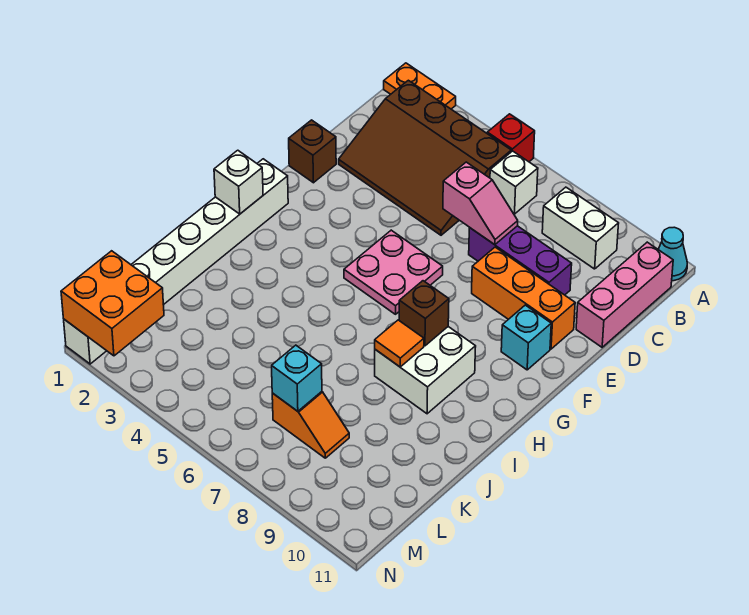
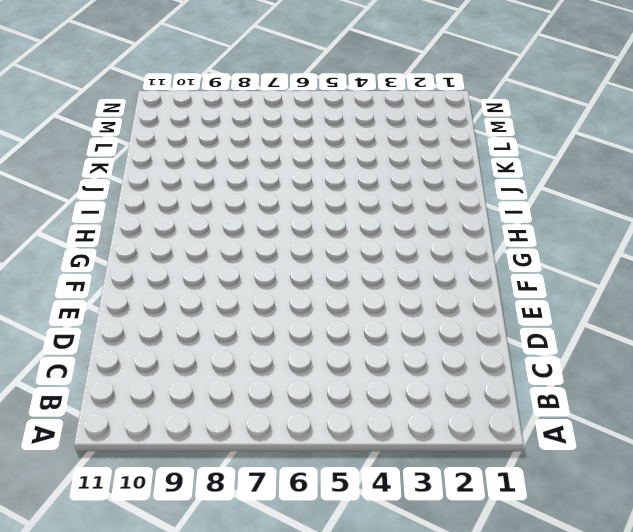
none -> orange plate A1:A2 level 1
none -> red brick A5 level 1
none -> cyan cone A11 level 1

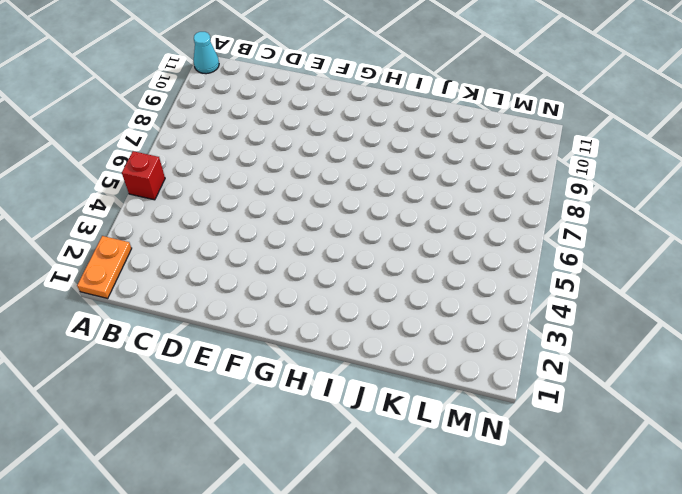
none -> brown slope B2:D5 level 1 top B
none -> white brick B6 level 1
none -> white brick B8:B9 level 1

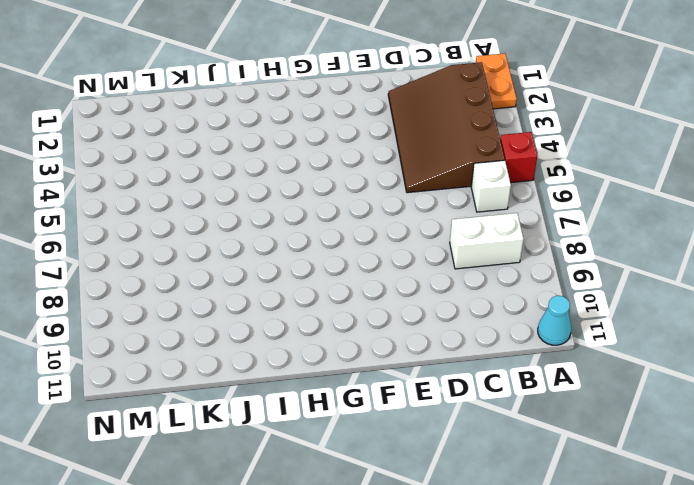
white brick B8:C8 level 1 -> white brick B8:B9 level 1
none -> pink brick B11:D11 level 1
none -> purple brick D7:D9 level 1
none -> brown brick E1 level 1

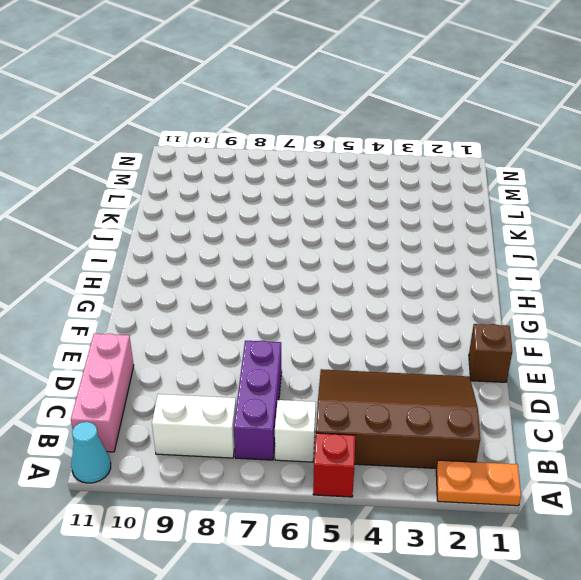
purple brick B7:D7 level 1 -> purple brick D7:D9 level 1
none -> orange brick E8:E10 level 1
none -> pink plate F5:G6 level 1
none -> cyan brick F10 level 1

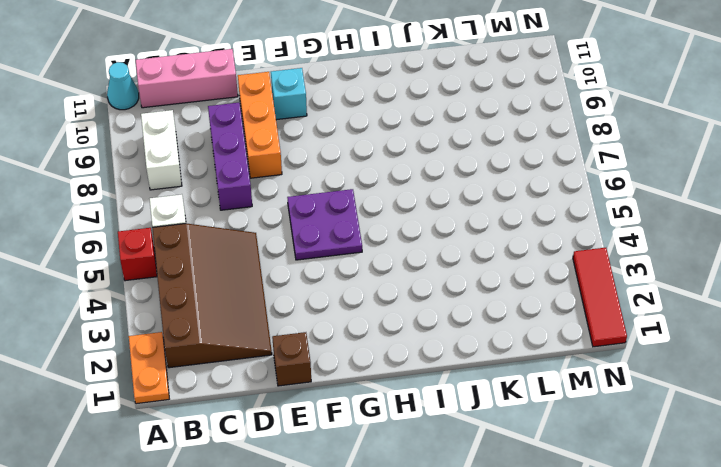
purple plate F5:G6 level 1 -> pink plate F5:G6 level 1
red tile N1:N3 level 1 -> white brick G1:N1 level 1
none -> white brick H8:I9 level 1
none -> orange slope L7:L8 level 1 top 7
none -> pink slope D6:D7 level 2 top 6

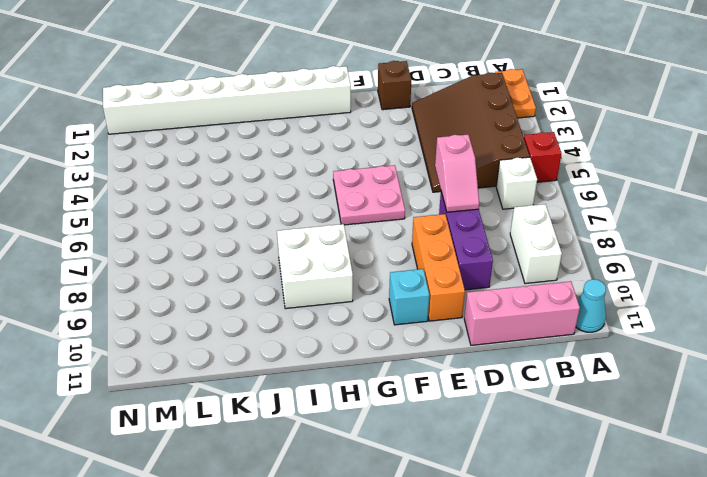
none -> orange slope L7:L8 level 1 top 7
none -> white brick H1 level 2
none -> brown brick H8 level 2

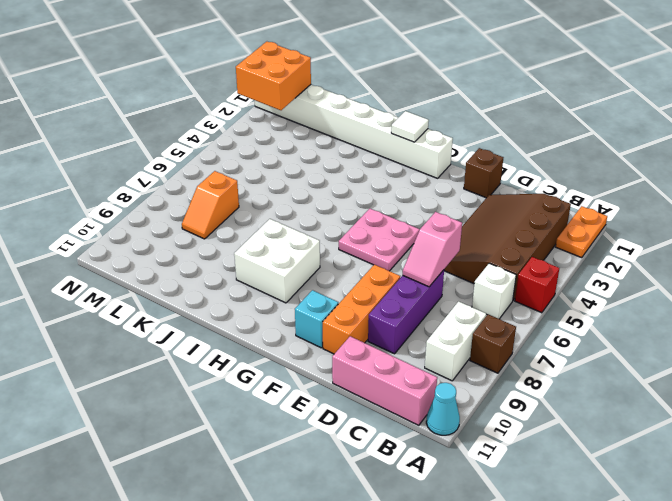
brown brick A8 level 1 -> brown brick H8 level 2
white tile H1 level 2 -> white brick H1 level 2
none -> orange tile I8 level 2
none -> cyan brick L7 level 2

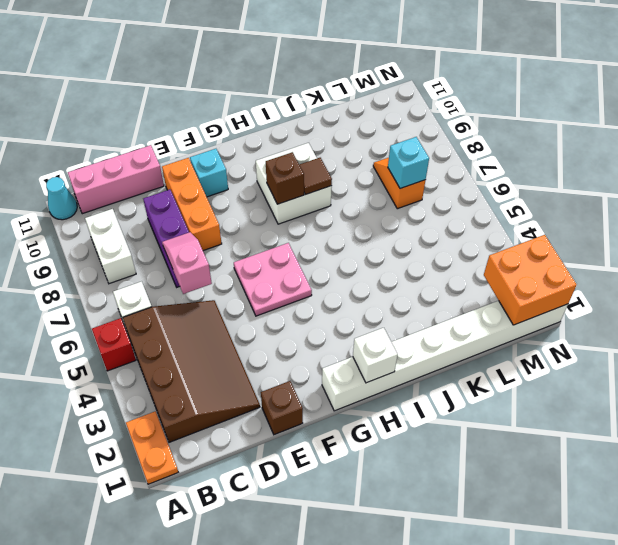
brown tile I8 level 2 -> orange tile I8 level 2

